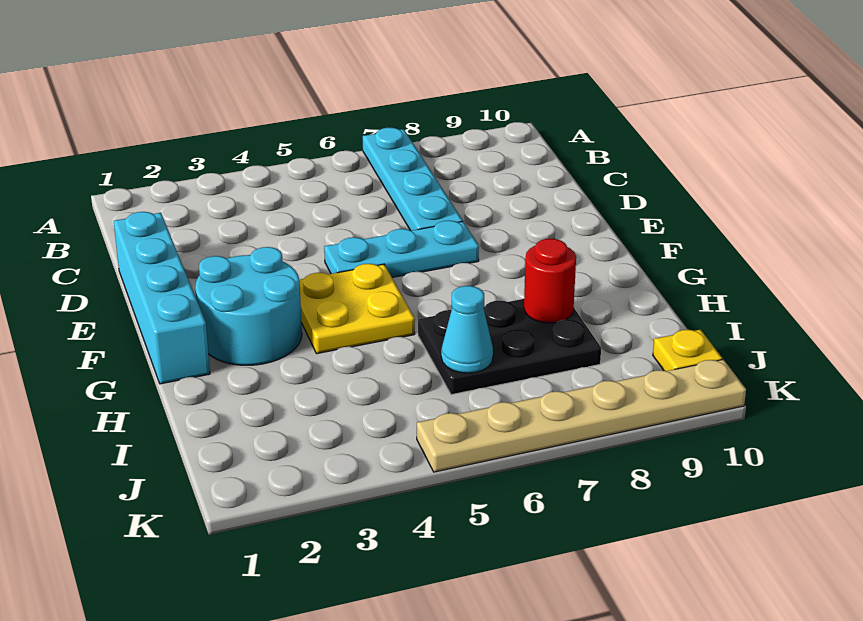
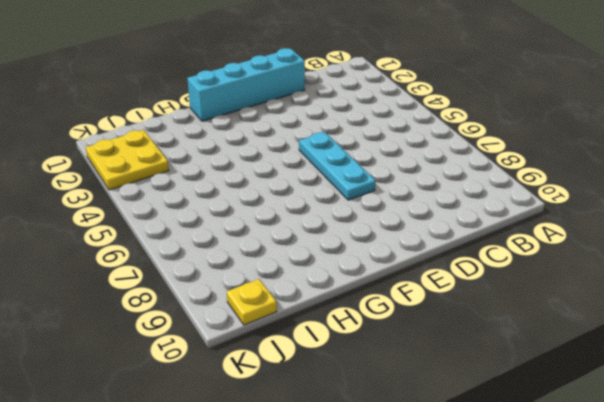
yellow plate J2:K3 level 1 -> yellow plate F4:G5 level 1
none -> cyan plate A7:D7 level 1
none -> cyan round brick F2:G3 level 1

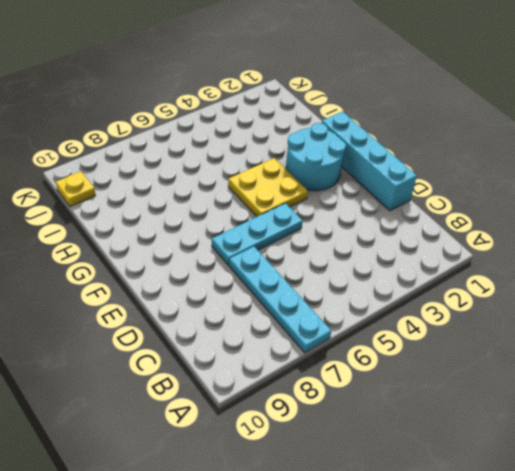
none -> black plate H6:I8 level 1
none -> tan plate K5:K10 level 1

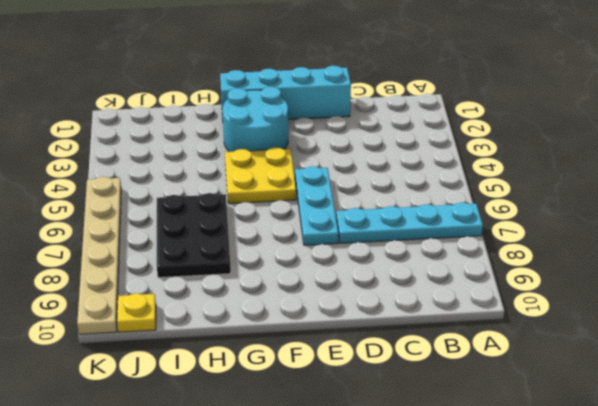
none -> red round brick H8 level 2
none -> cyan cone I6 level 2

